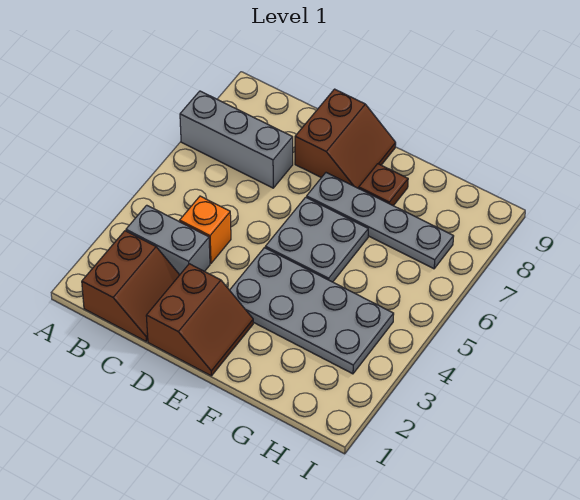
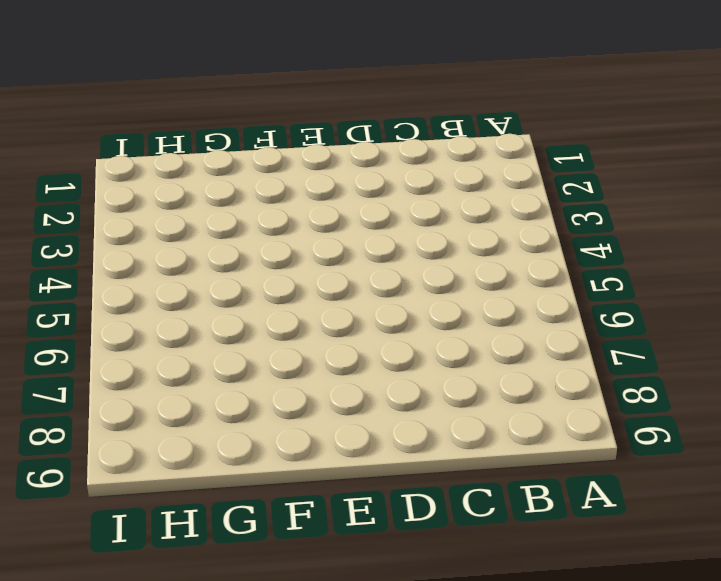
none -> grey brick A7:C7 level 1
none -> brown slope B1:C2 level 1 top B

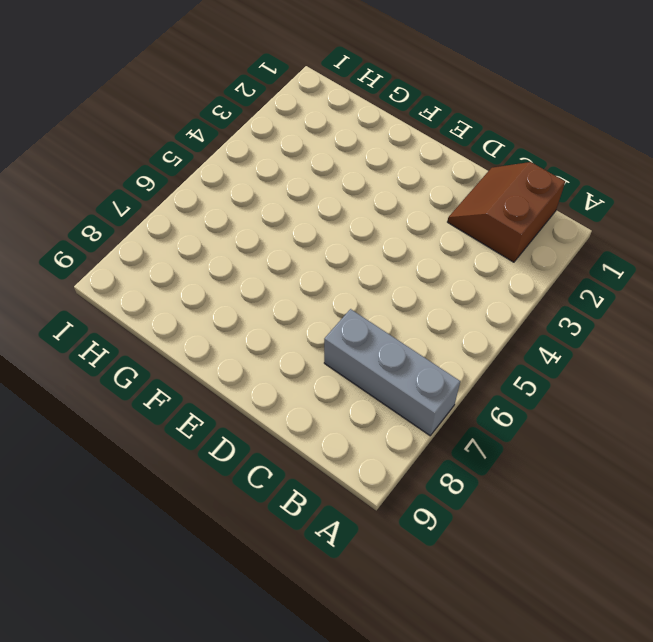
none -> grey brick B3:C3 level 1
none -> orange brick C4 level 1

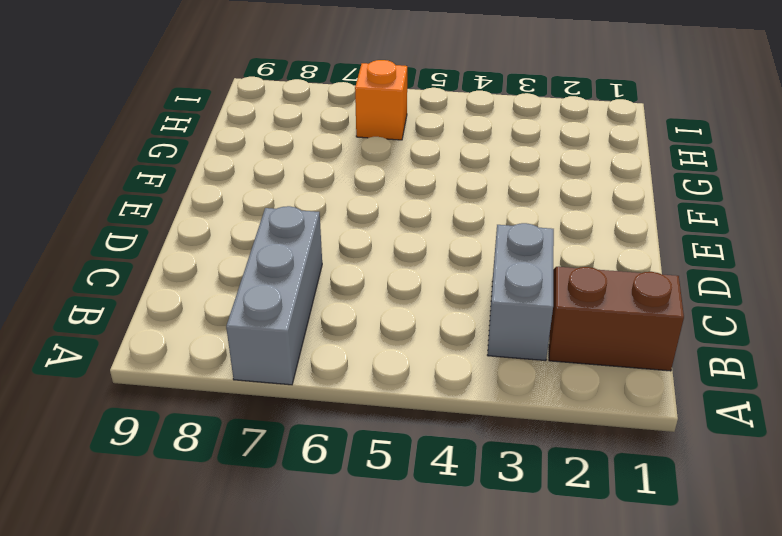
orange brick H6 level 1 -> orange brick C4 level 1
none -> brown slope D1:E2 level 1 top D
none -> brown slope D8:E9 level 1 top D

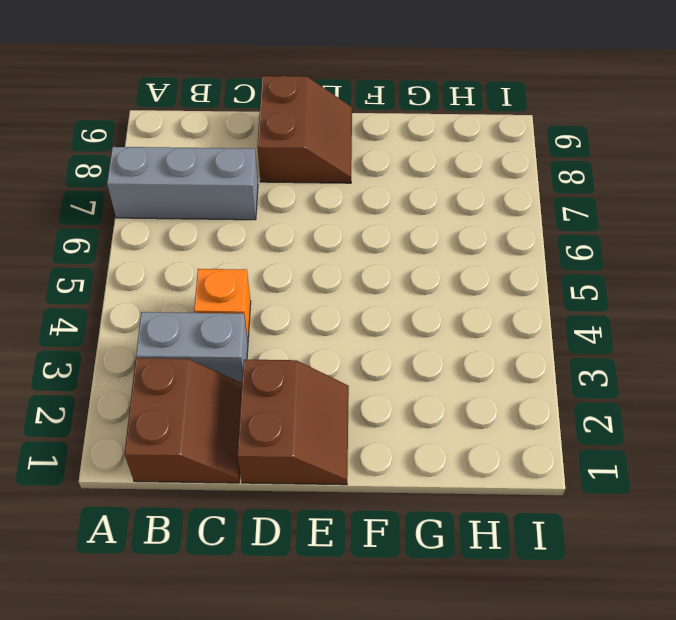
none -> grey plate E3:H4 level 1
none -> grey plate E5:F6 level 1

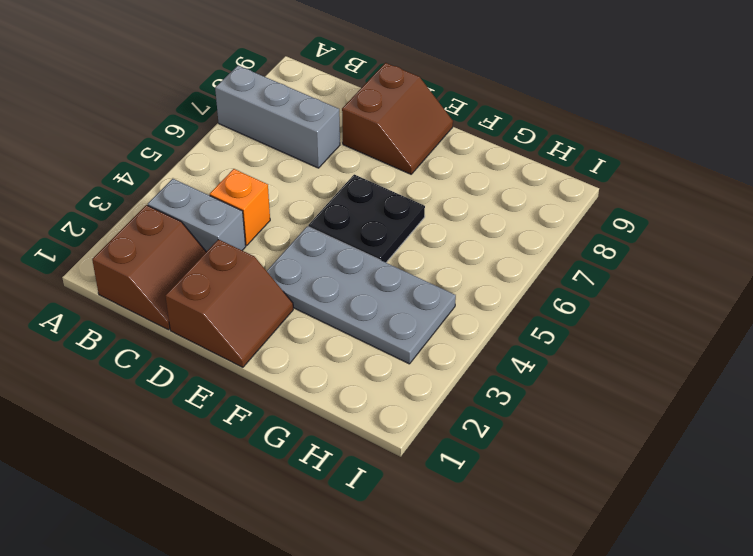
black plate E5:F6 level 1 -> grey plate E5:F6 level 1
none -> grey plate E7:H7 level 1
none -> brown plate F8 level 1

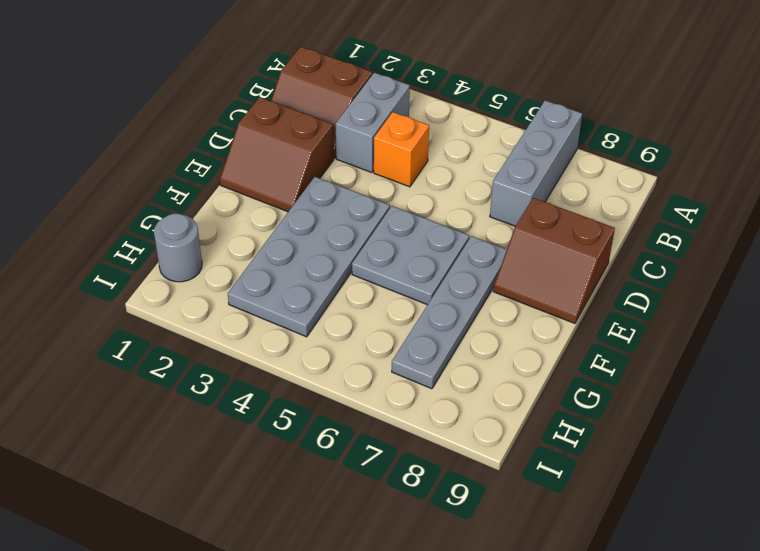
grey round brick H1 level 1 -> none
none -> brown plate F8 level 1

